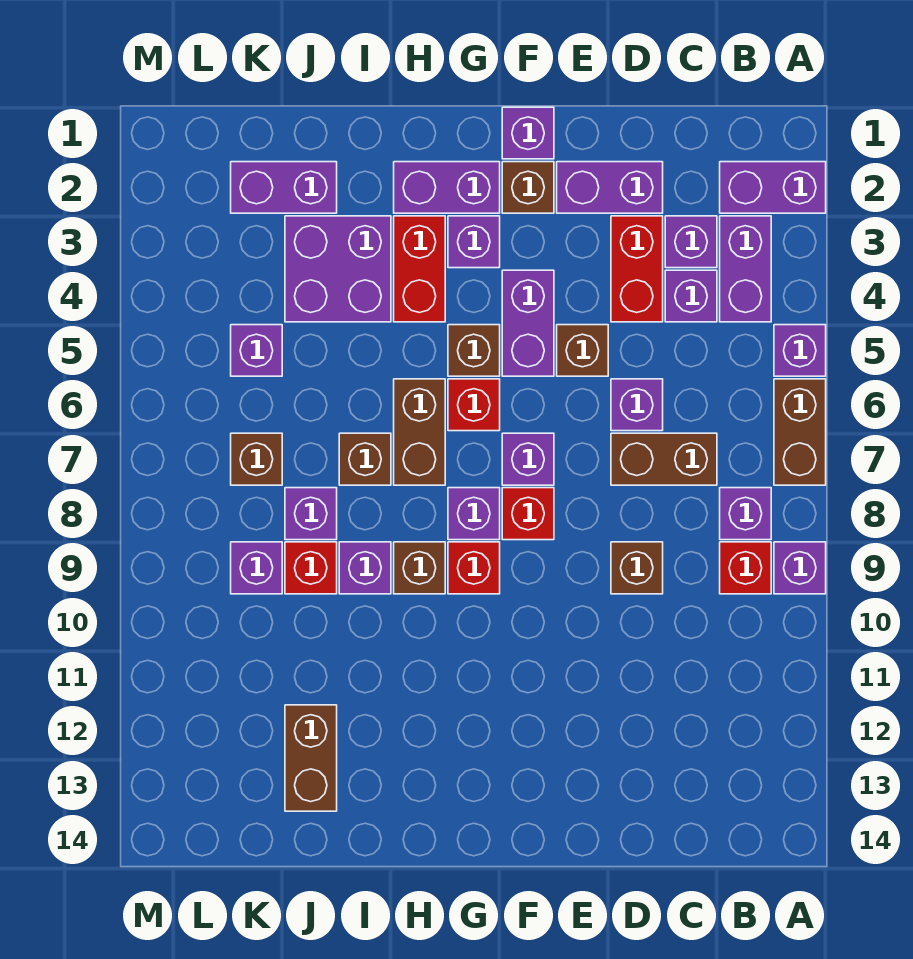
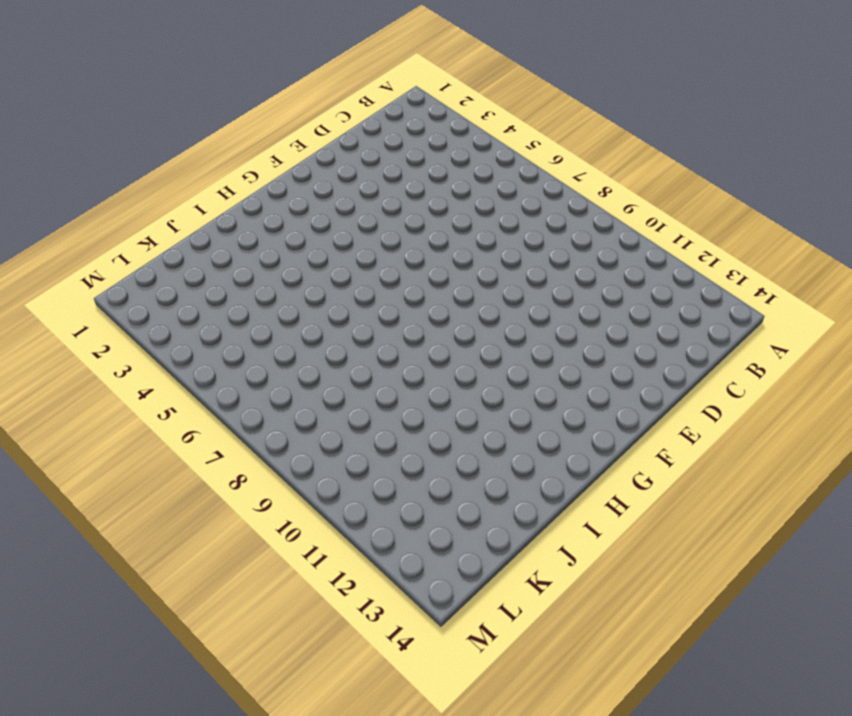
none -> purple brick A2:B2 level 1
none -> purple brick A5 level 1
none -> brown brick A6:A7 level 1
none -> purple brick A9 level 1

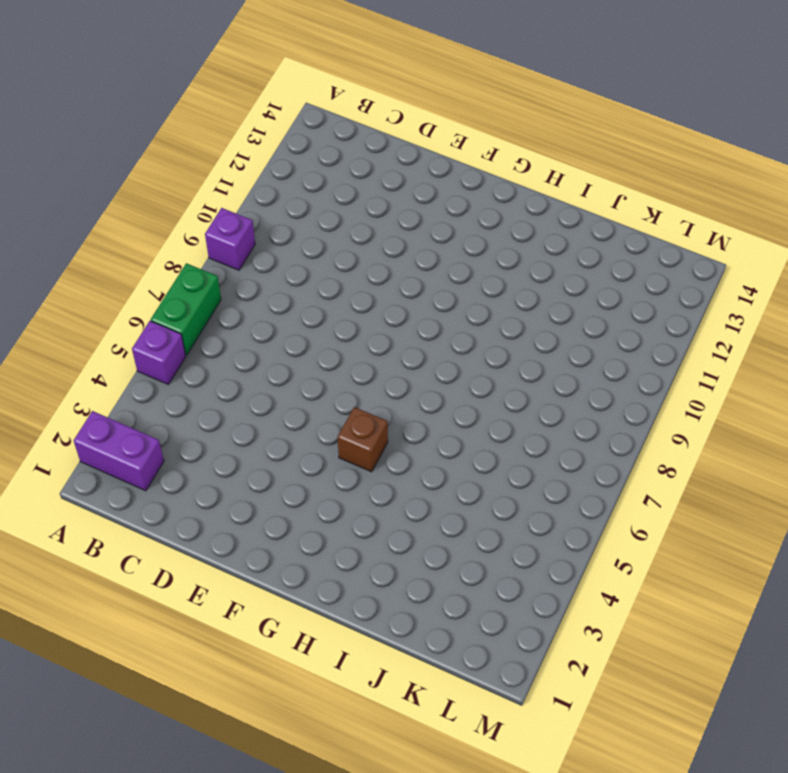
green brick A6:A7 level 1 -> brown brick A6:A7 level 1
none -> purple brick B3:B4 level 1
none -> purple brick B8 level 1
none -> red brick B9 level 1
none -> purple brick C3 level 1

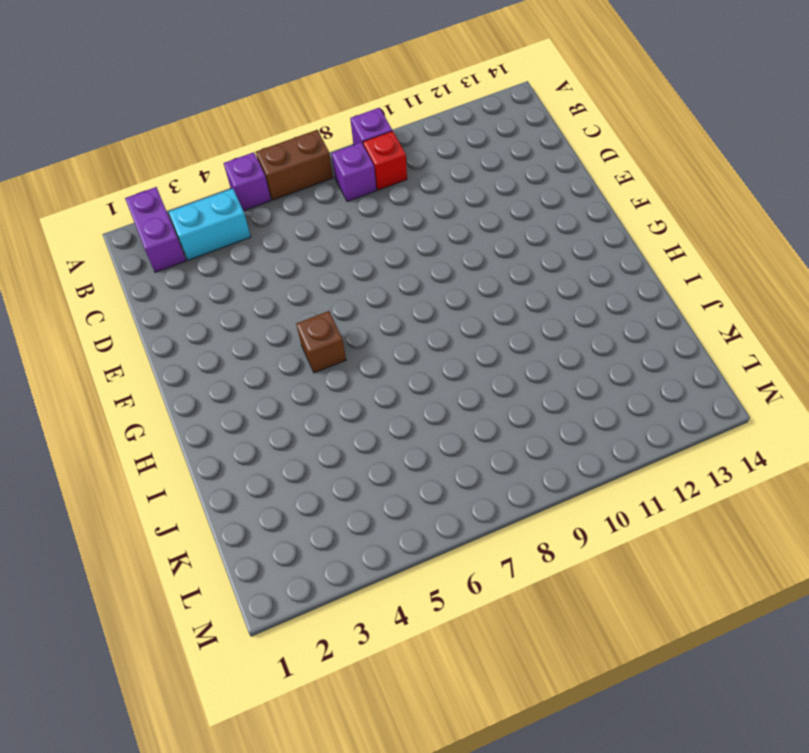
cyan brick B3:B4 level 1 -> purple brick B3:B4 level 1
none -> purple brick C3 level 1
none -> purple brick C4 level 1
none -> brown brick C7:D7 level 1
none -> purple brick D2:E2 level 1

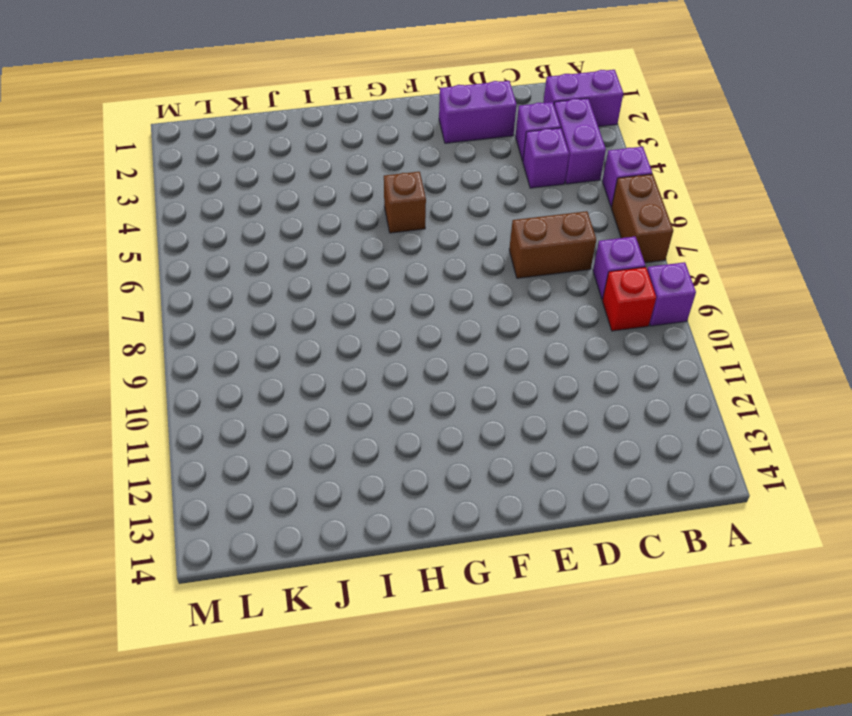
none -> red brick D3:D4 level 1
none -> purple brick D6 level 1
none -> brown brick D9 level 1
none -> brown brick E5 level 1

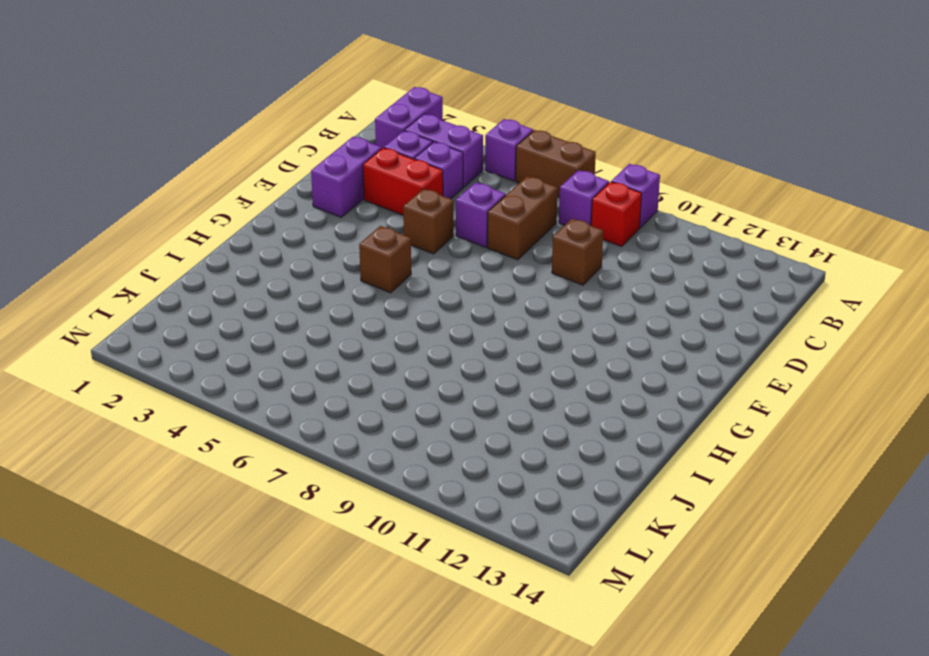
none -> purple brick F1 level 1
none -> brown brick F2 level 1
none -> purple brick F4:F5 level 1
none -> purple brick F7 level 1

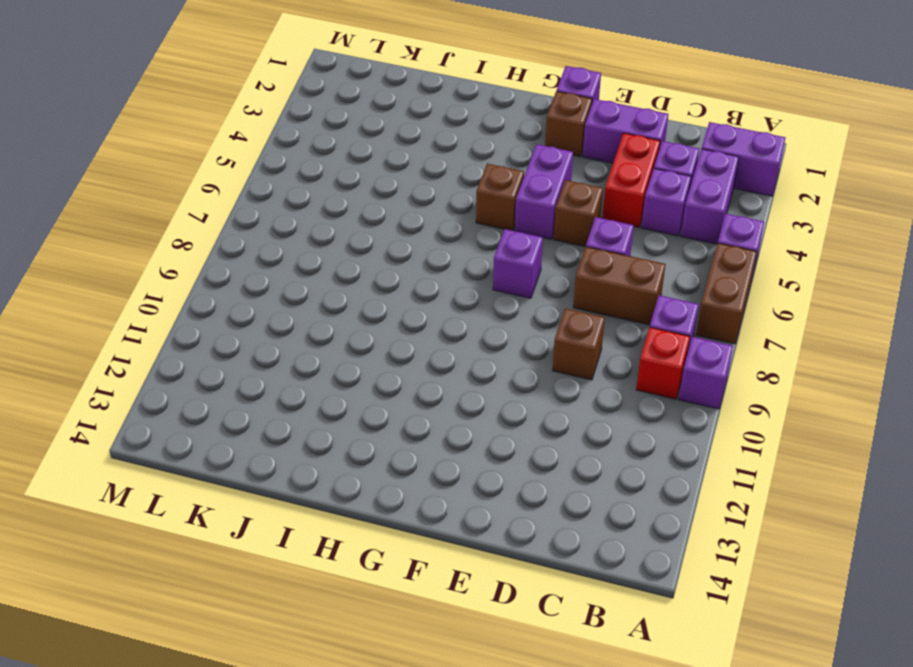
none -> red brick F8 level 1
none -> purple brick G2:H2 level 1
none -> purple brick G3 level 1
none -> red brick G6 level 1

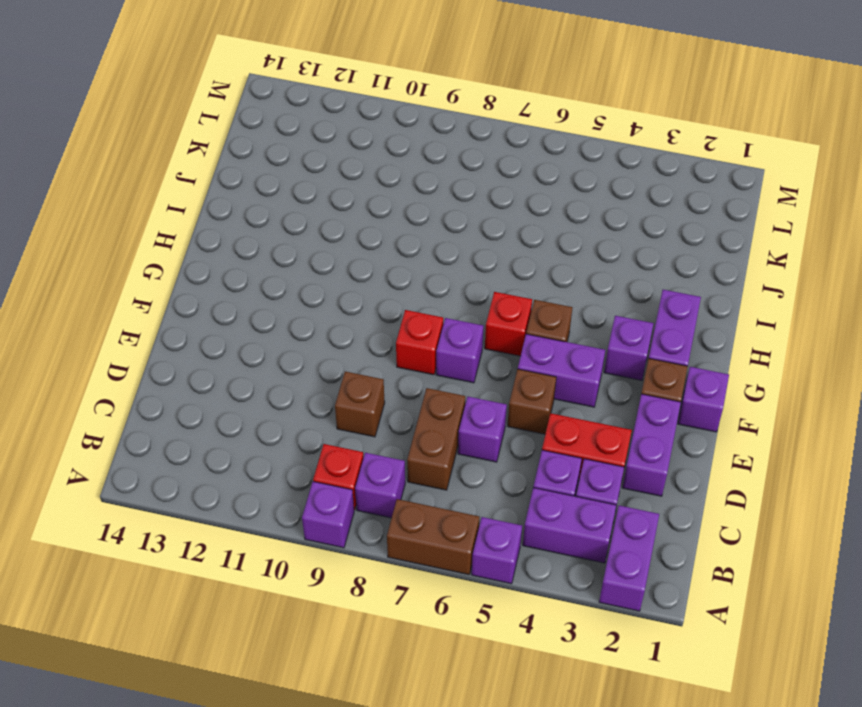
none -> purple brick G8 level 1
none -> red brick G9 level 1
none -> red brick H3:H4 level 1
none -> brown brick H6:H7 level 1

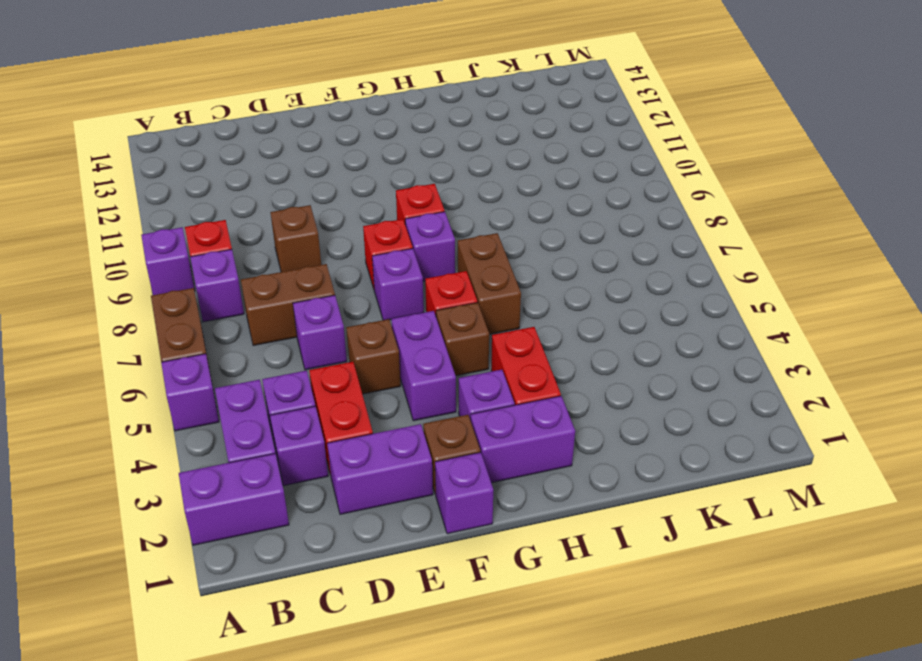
none -> brown brick H9 level 1
none -> purple brick I3:J4 level 1
none -> brown brick I7 level 1
none -> purple brick I9 level 1

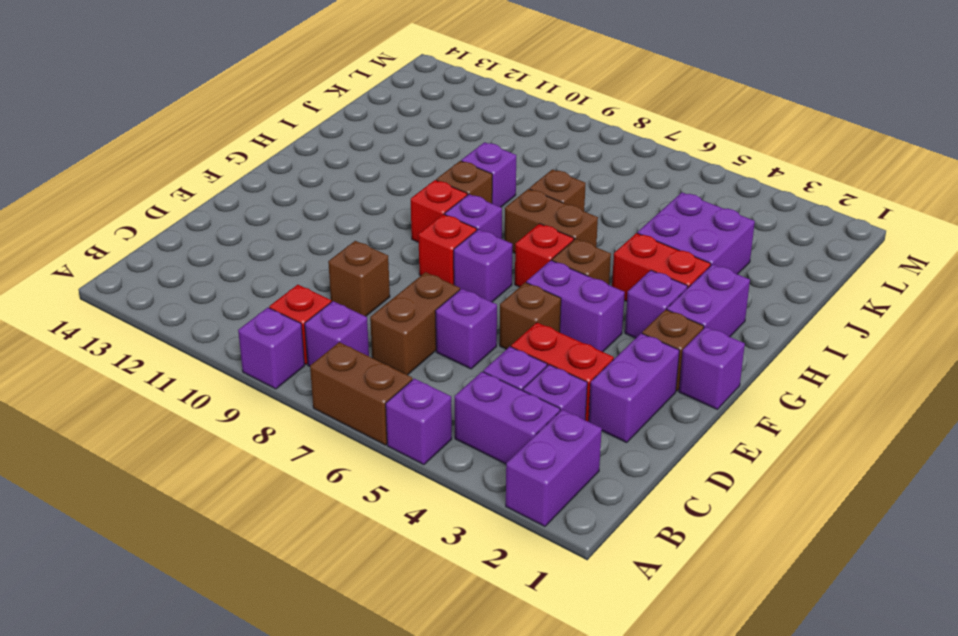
none -> purple brick J2:K2 level 1
none -> purple brick J8 level 1
none -> red brick J9 level 1
none -> brown brick J12:J13 level 1

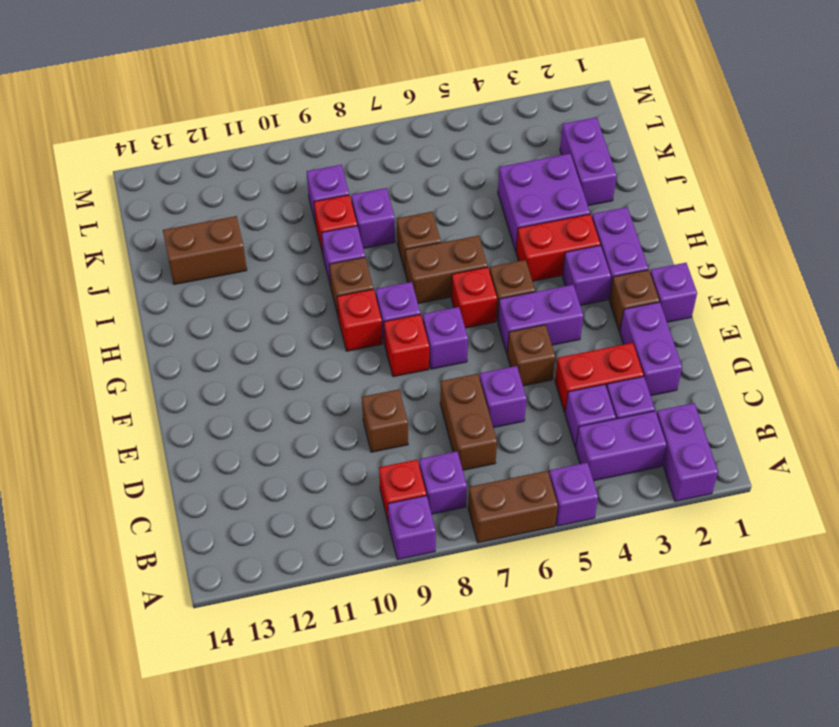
none -> purple brick K5 level 1
none -> brown brick K7 level 1

